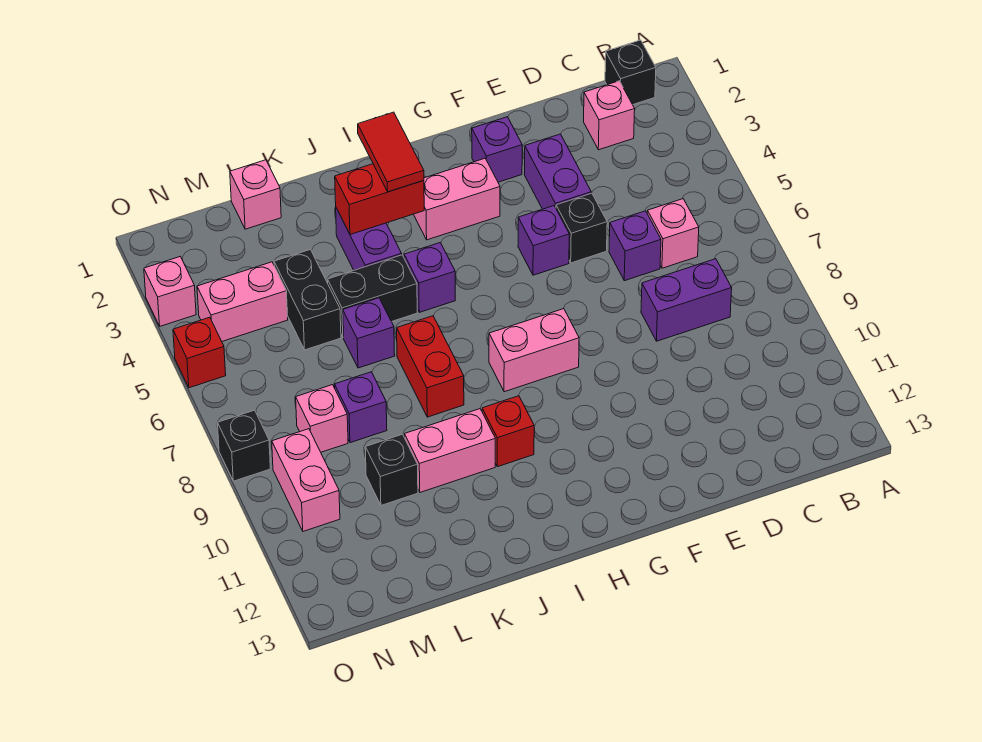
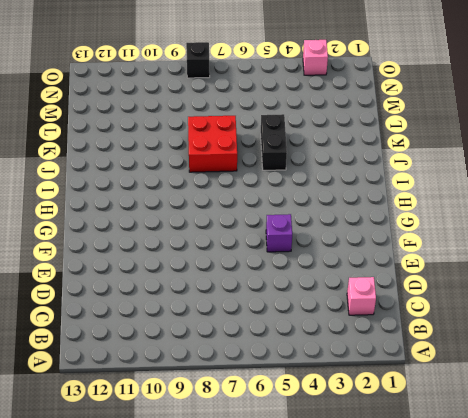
red brick J7:K8 level 1 -> red brick J7:J8 level 1
none -> black brick B1 level 1
none -> pink brick C6 level 1
none -> purple brick C8:D8 level 1
none -> purple brick D6 level 1

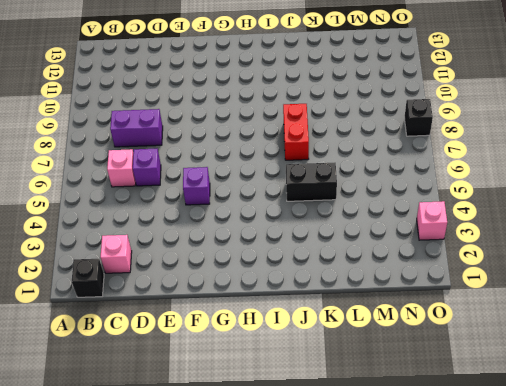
none -> purple brick E3:E4 level 1
none -> black brick E5 level 1
none -> purple brick F2 level 1
none -> pink brick G3:H3 level 1

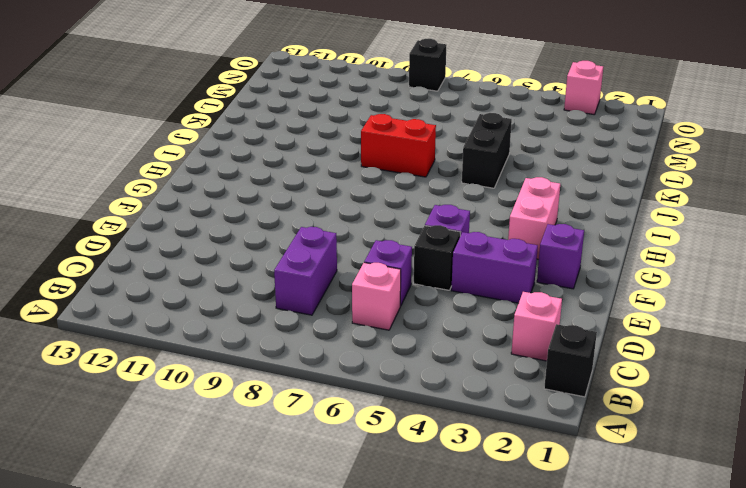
none -> pink brick G8:H8 level 1
none -> purple brick I5 level 1
none -> red brick I10 level 1
none -> purple brick J3:J4 level 1

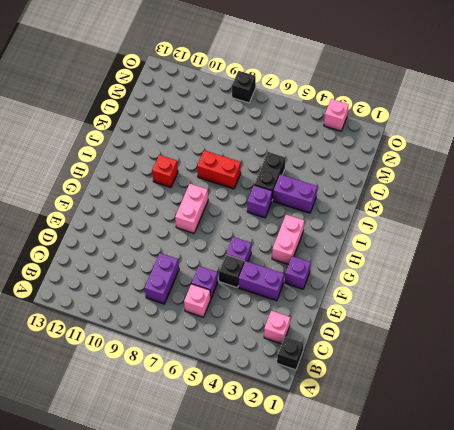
none -> pink brick J10:K10 level 1
none -> purple brick K6 level 1
none -> pink brick L1 level 1
none -> black brick L4:L5 level 1

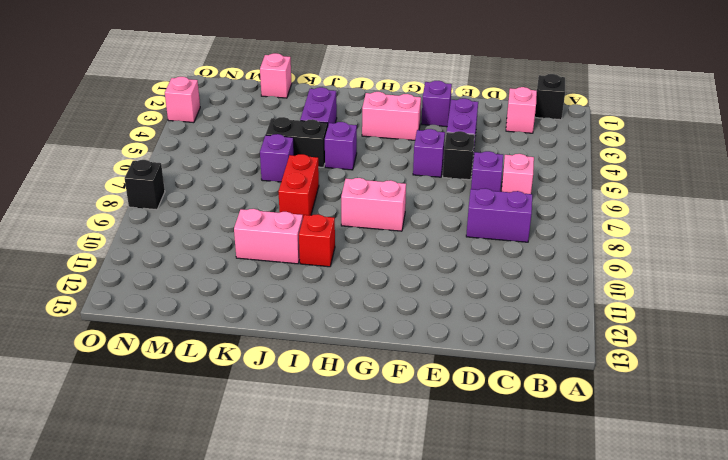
none -> black brick L4:L5 level 1
none -> purple brick L8 level 1
none -> black brick L10 level 1
none -> pink brick M4:N4 level 1

